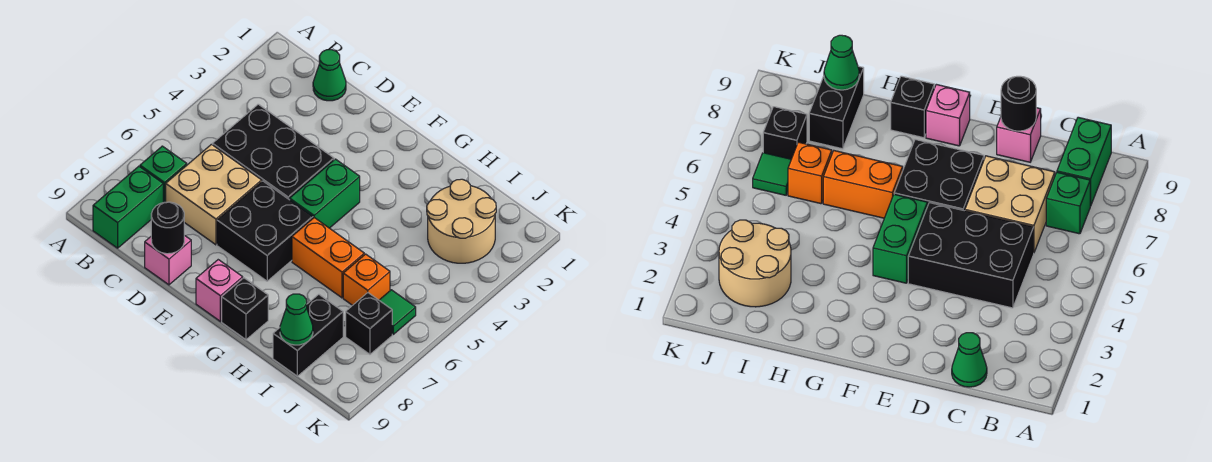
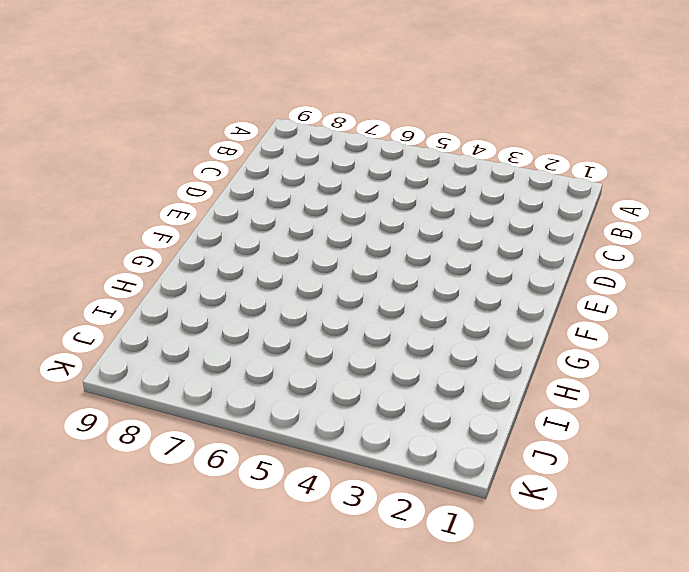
none -> green brick B7 level 1
none -> green brick B8:B9 level 1
none -> green cone C1 level 1

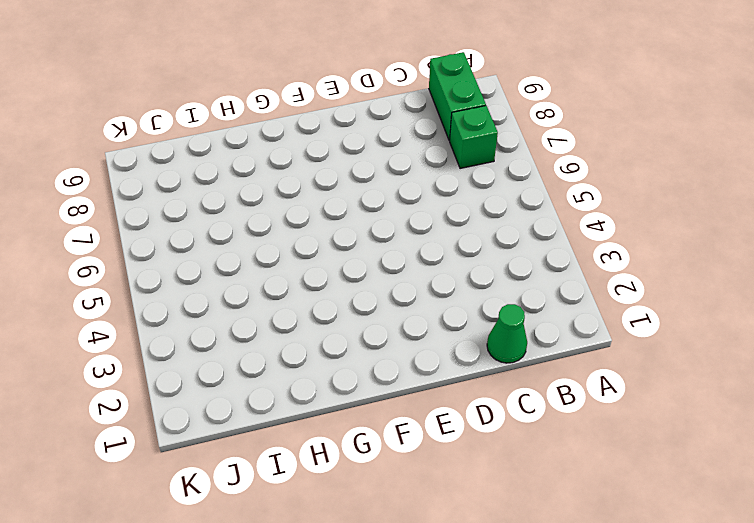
none -> black brick C4:E5 level 1
none -> tan brick C6:D7 level 1
none -> pink brick D9 level 1

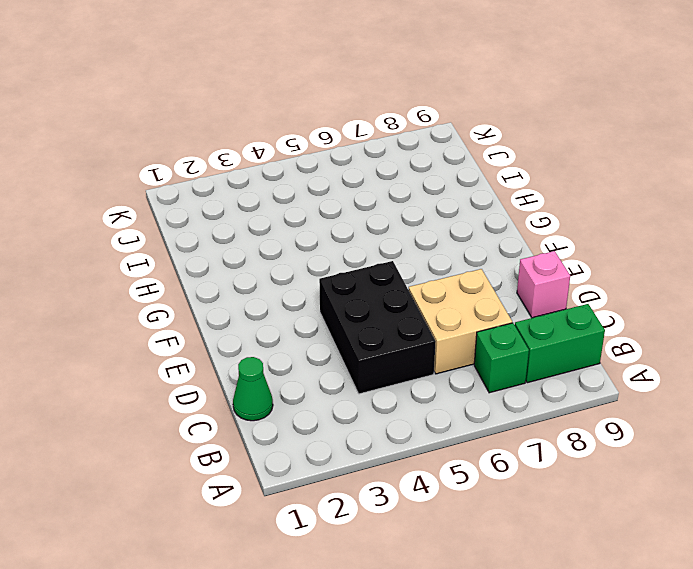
none -> black brick E6:F7 level 1
none -> green brick F4:F5 level 1
none -> pink brick F9 level 1

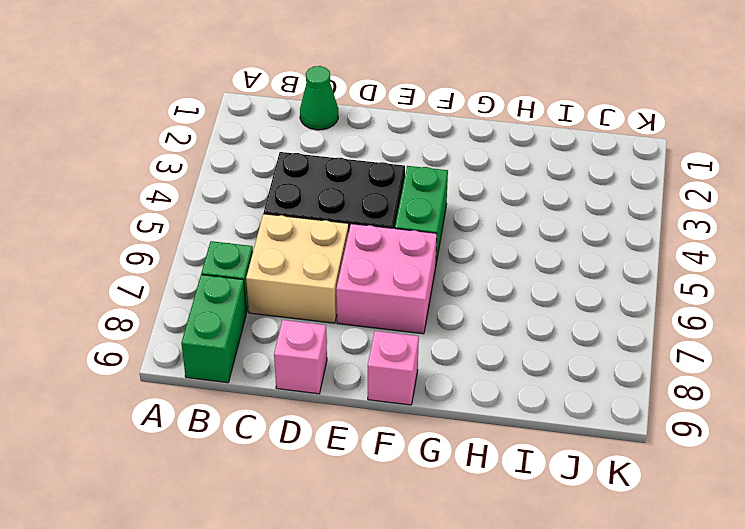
pink brick E6:F7 level 1 -> black brick E6:F7 level 1
none -> orange brick G6:H6 level 1
none -> black brick G9 level 1
none -> tan round brick I2:J3 level 1

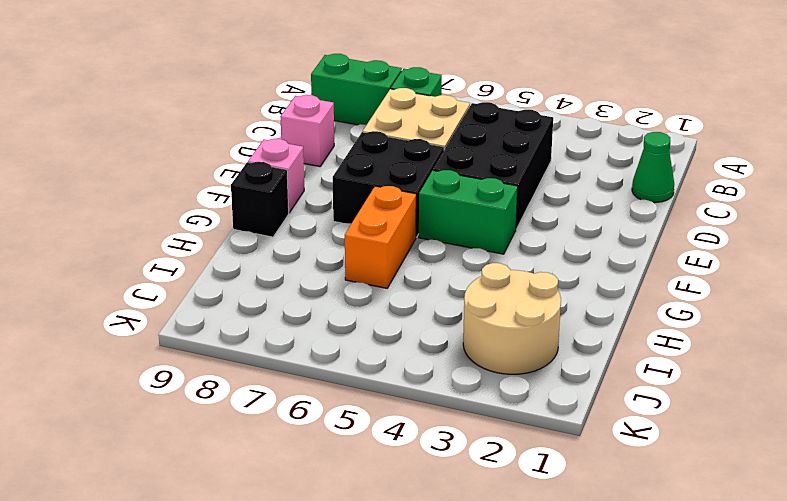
none -> orange brick I6 level 1
none -> black brick I8:I9 level 1
none -> green tile J6 level 1

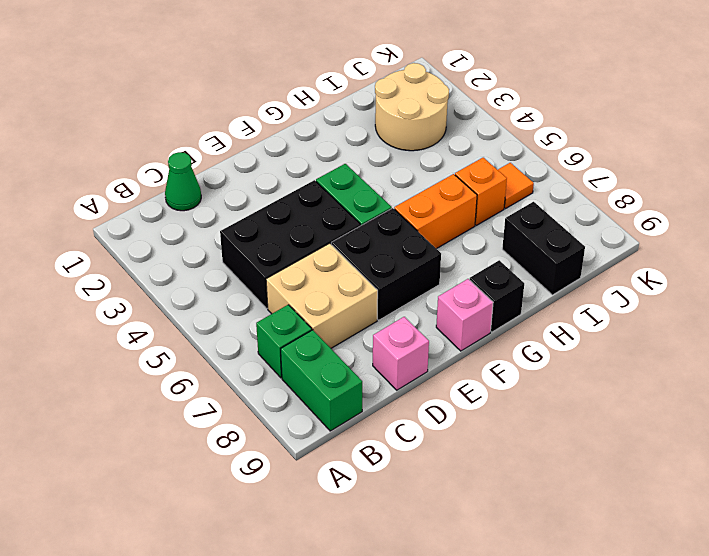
orange tile J6 level 1 -> green tile J6 level 1
none -> black brick J7 level 1
none -> black round brick D9 level 2
none -> green cone I9 level 2

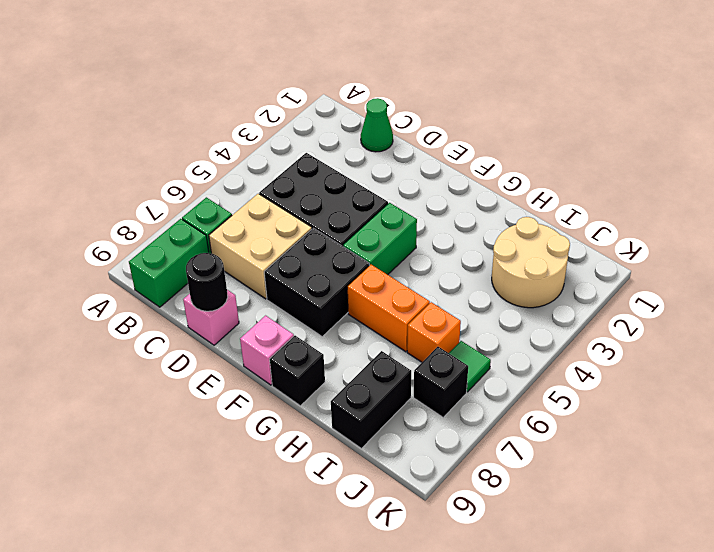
none -> green cone I9 level 2

